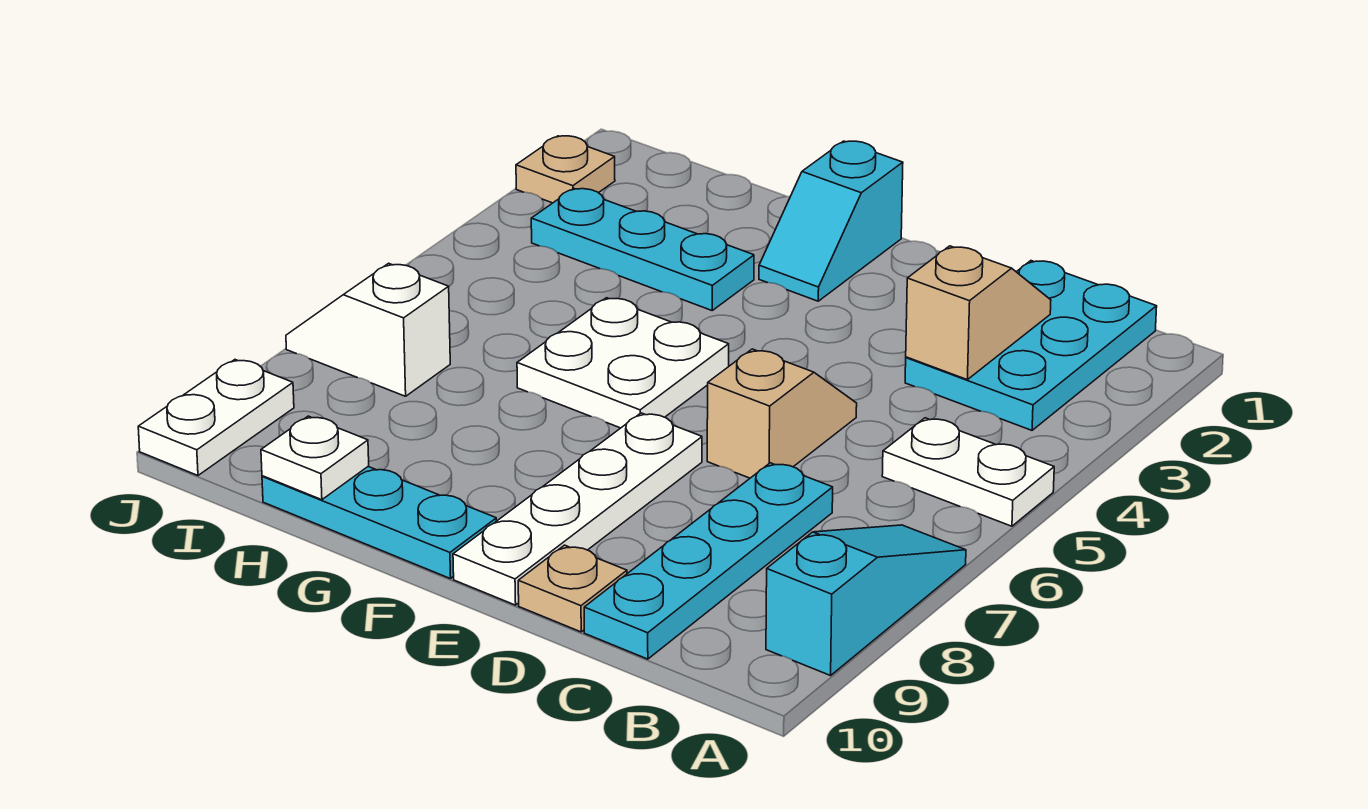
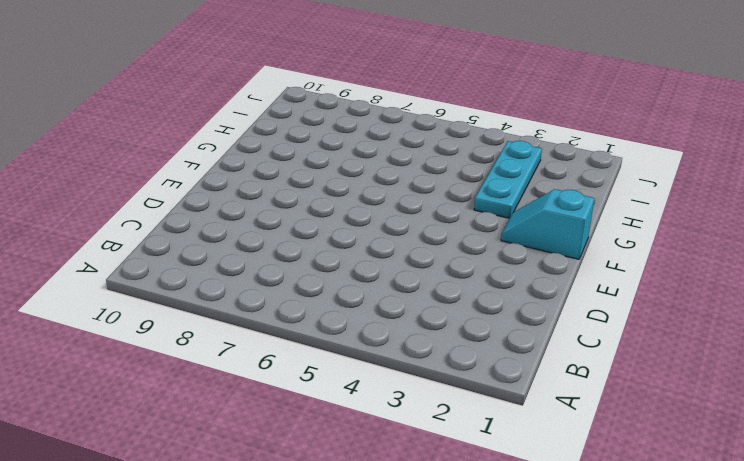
none -> white plate A5:B5 level 1
none -> cyan slope A7:A9 level 1 top 9
none -> cyan plate B1:C3 level 1

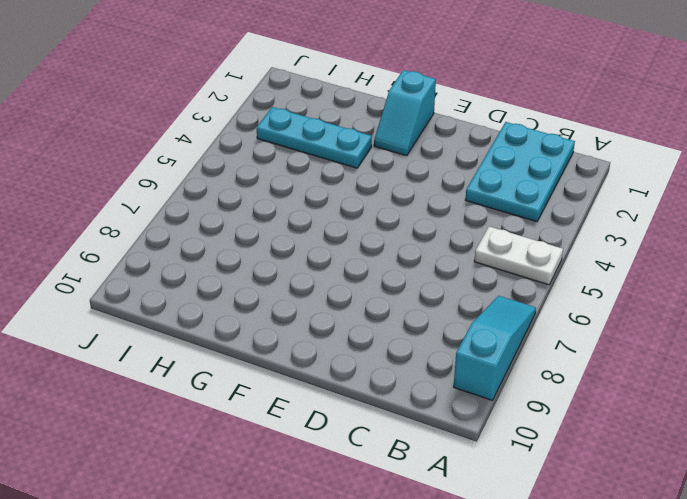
none -> cyan plate C7:C10 level 1
none -> tan slope D5:D6 level 1 top 6
none -> tan plate D10 level 1

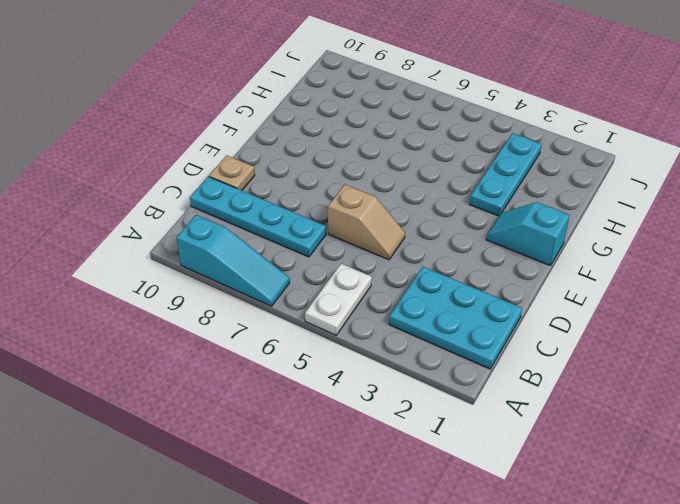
none -> white plate E7:E10 level 1
none -> white plate F5:G6 level 1
none -> cyan plate F10:H10 level 1

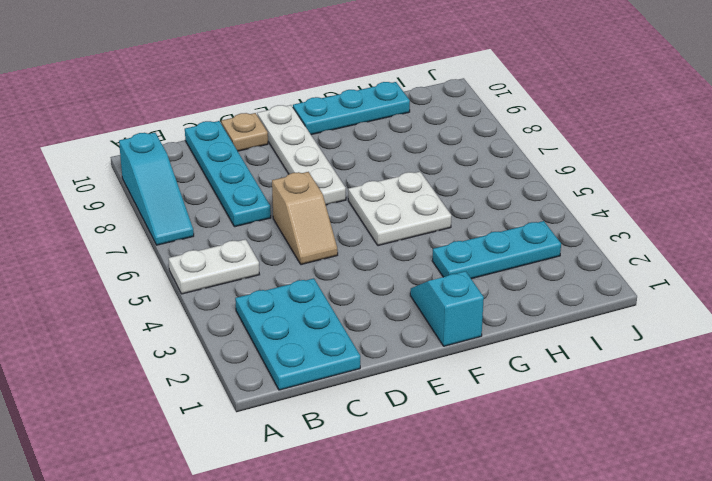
none -> white slope I7:J7 level 1 top I
none -> tan plate J2 level 1
none -> white plate J9:J10 level 1

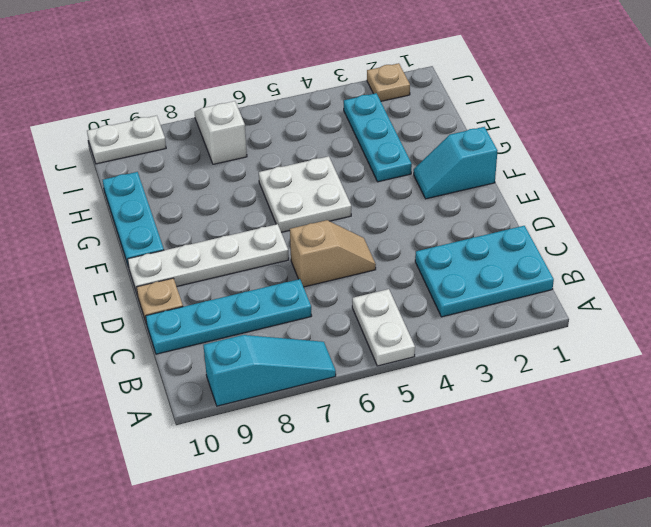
none -> tan slope C2:C3 level 2 top 3
none -> white plate H10 level 2

